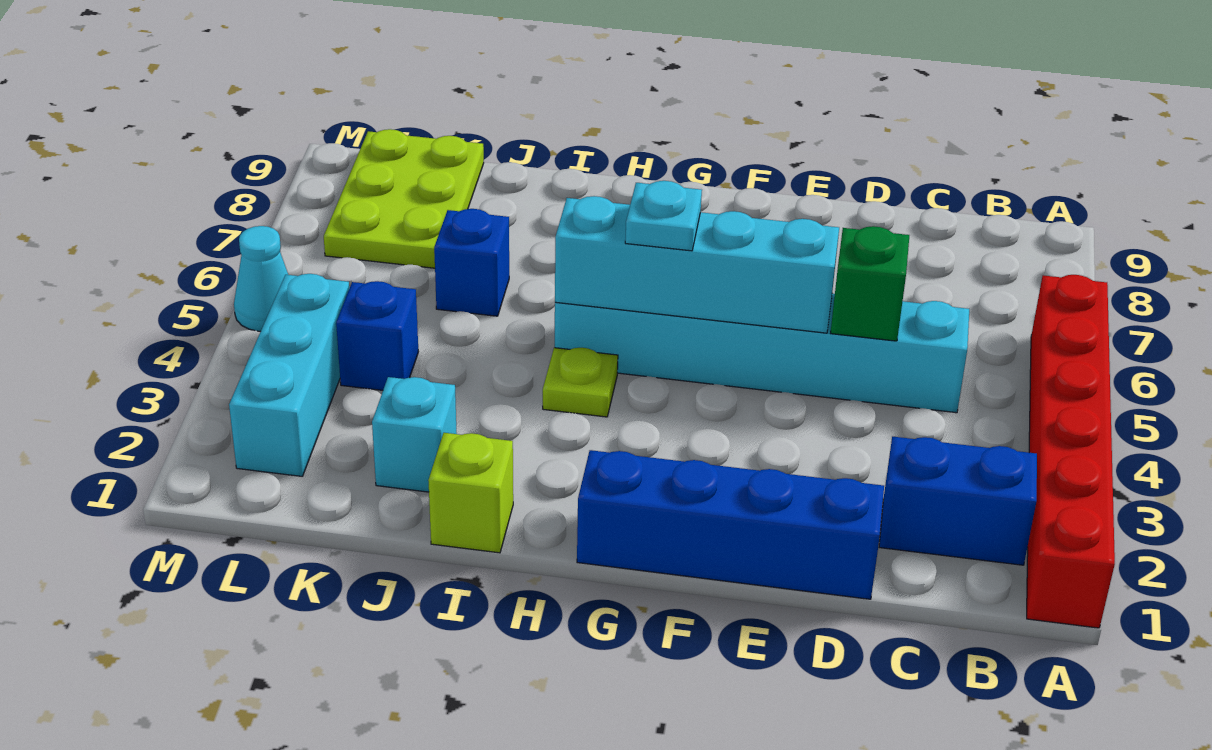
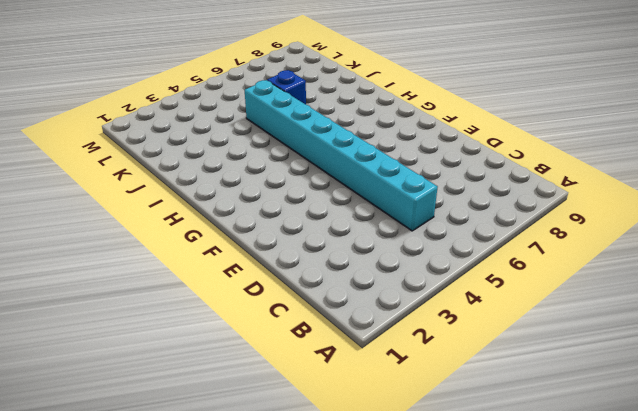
cyan brick C5:J5 level 1 -> cyan brick C5:H5 level 1
none -> red brick A1:A6 level 1
none -> blue brick B2:C2 level 1
none -> blue brick D1:G1 level 1

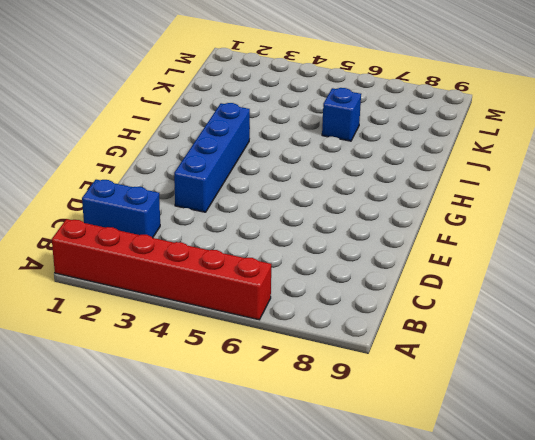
blue brick C1:C2 level 1 -> blue brick B2:C2 level 1
blue brick E3:H3 level 1 -> blue brick D1:G1 level 1
none -> cyan brick C5:H5 level 1
none -> lime plate H4 level 1
none -> lime brick I1 level 1

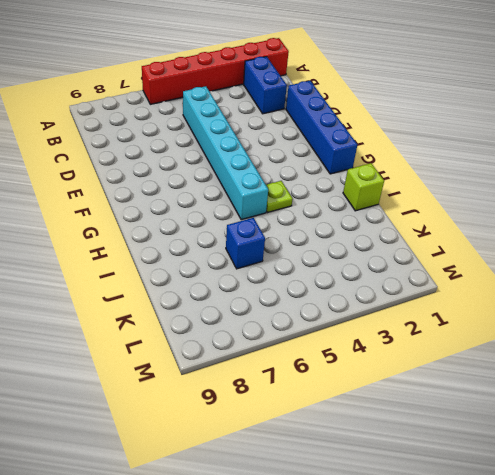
none -> cyan brick J2 level 1
none -> blue brick K4 level 1
none -> lime plate K7:L9 level 1

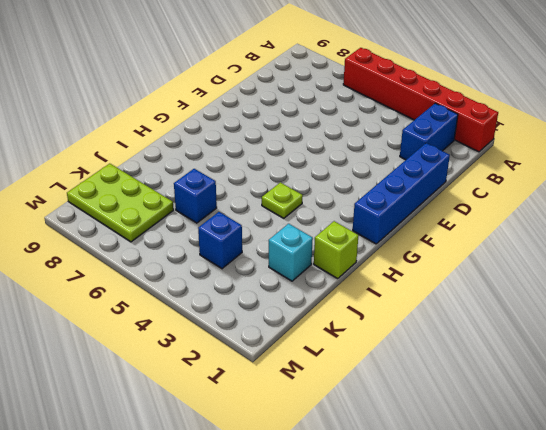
none -> cyan brick C5:H5 level 1
none -> cyan brick L2:L4 level 1
none -> cyan cone M5 level 1

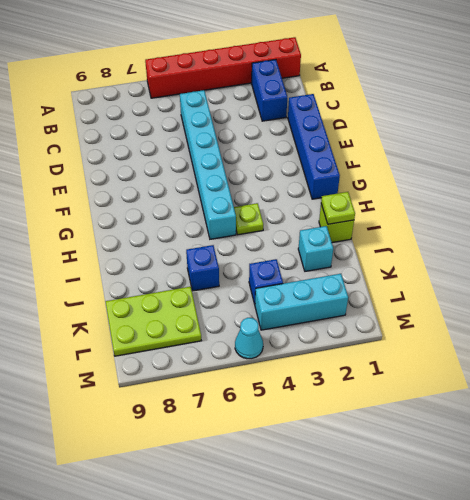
lime plate I1 level 2 -> none
none -> green brick D5 level 2
none -> cyan brick E5:H5 level 2
none -> cyan plate G5 level 3

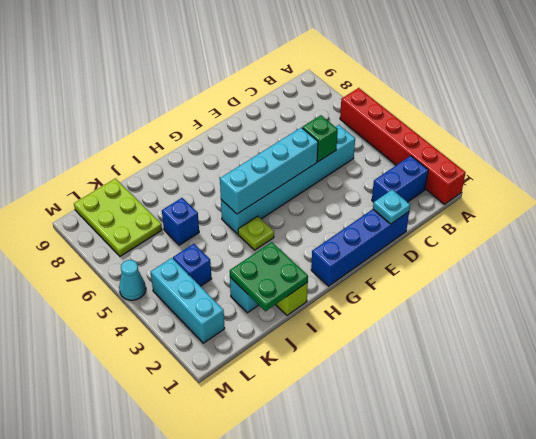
cyan plate D1 level 2 -> cyan plate G5 level 3
green plate I1:J2 level 2 -> none

